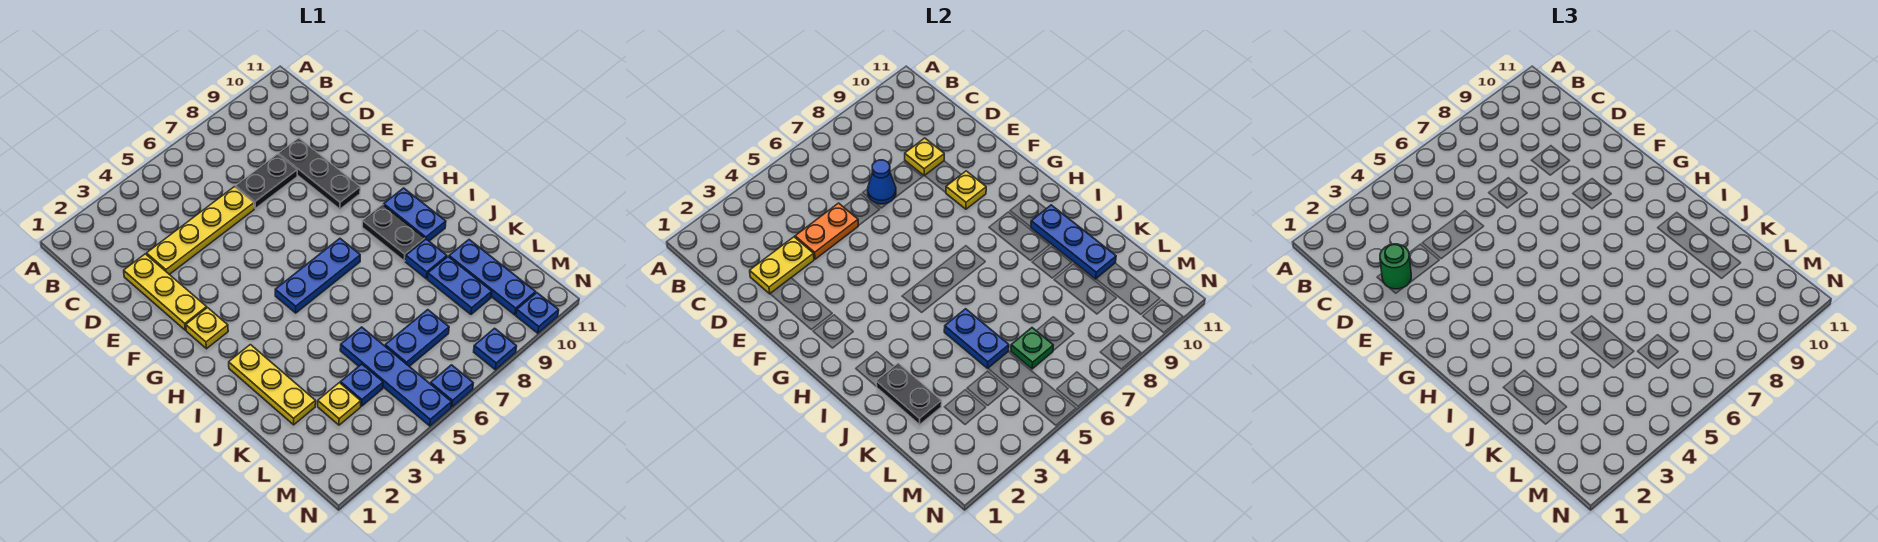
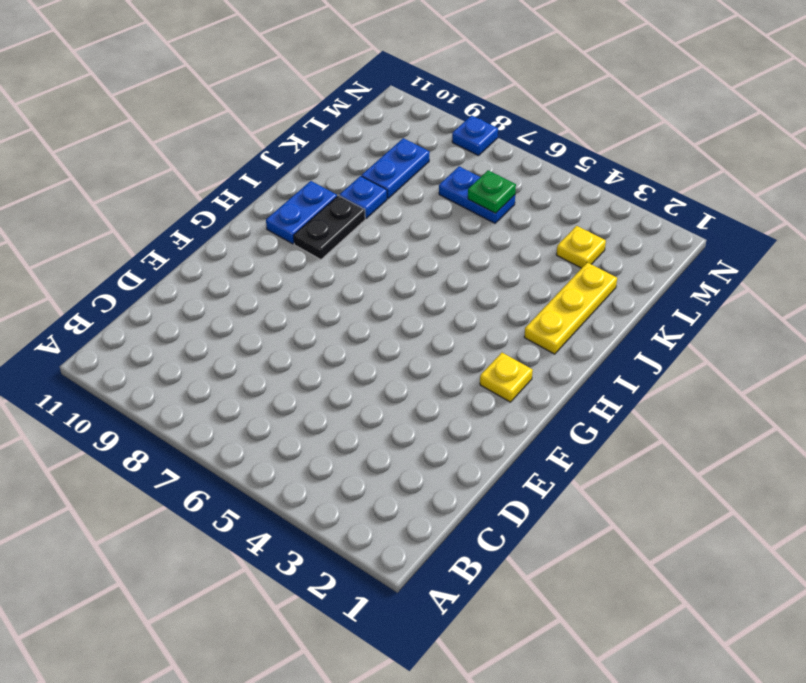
none -> yellow plate D2:F2 level 1
none -> yellow plate D3:D6 level 1
none -> black plate D7:D8 level 1

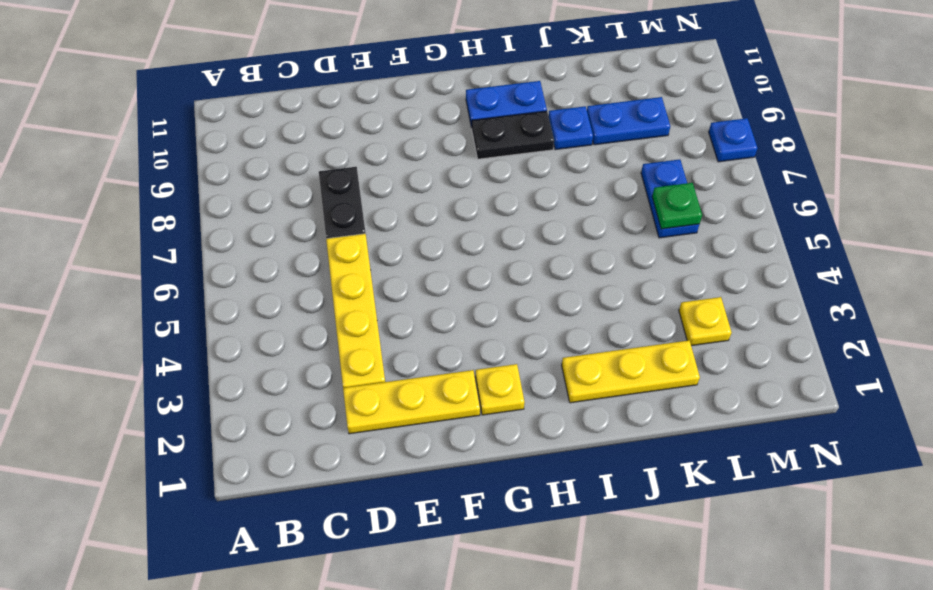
none -> black plate D9:F9 level 1
none -> blue plate H5:H7 level 1
none -> blue plate K5:N5 level 1

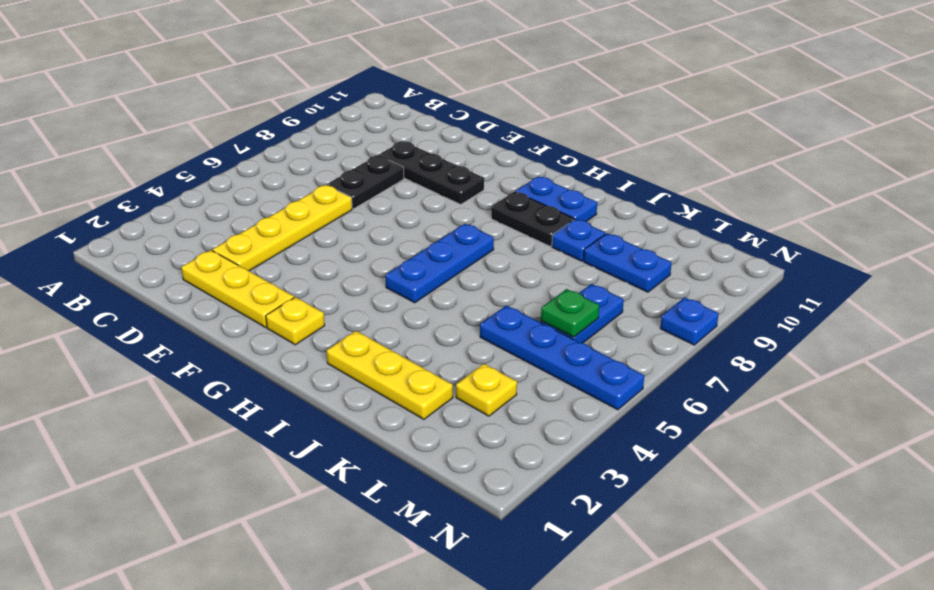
none -> blue plate K10:M10 level 1
none -> blue plate L4 level 1
none -> blue plate N6 level 1

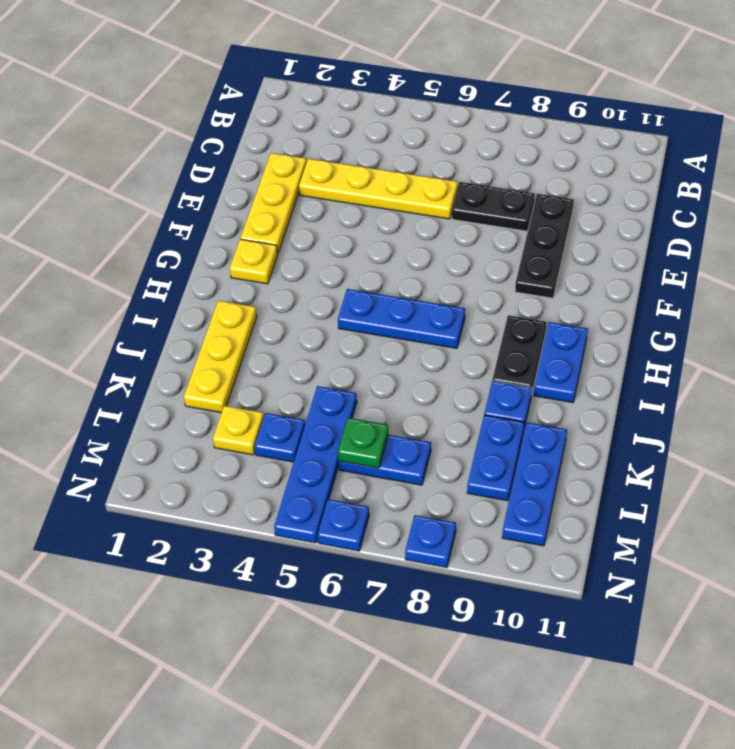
none -> blue plate N10 level 1
none -> yellow plate D2:D3 level 2
none -> orange plate D4:D5 level 2

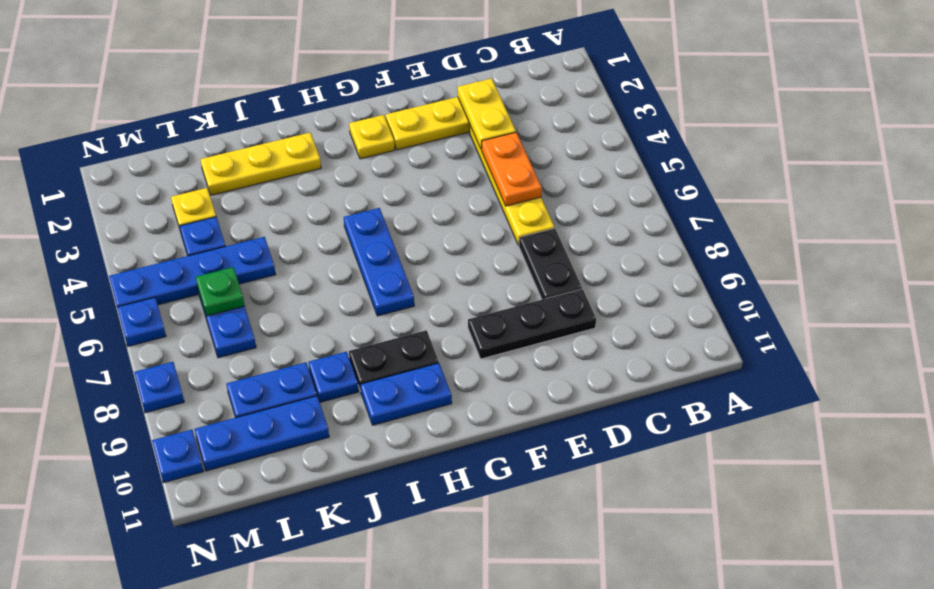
none -> blue cone D7 level 2
none -> yellow plate D9 level 2
none -> yellow plate F9 level 2

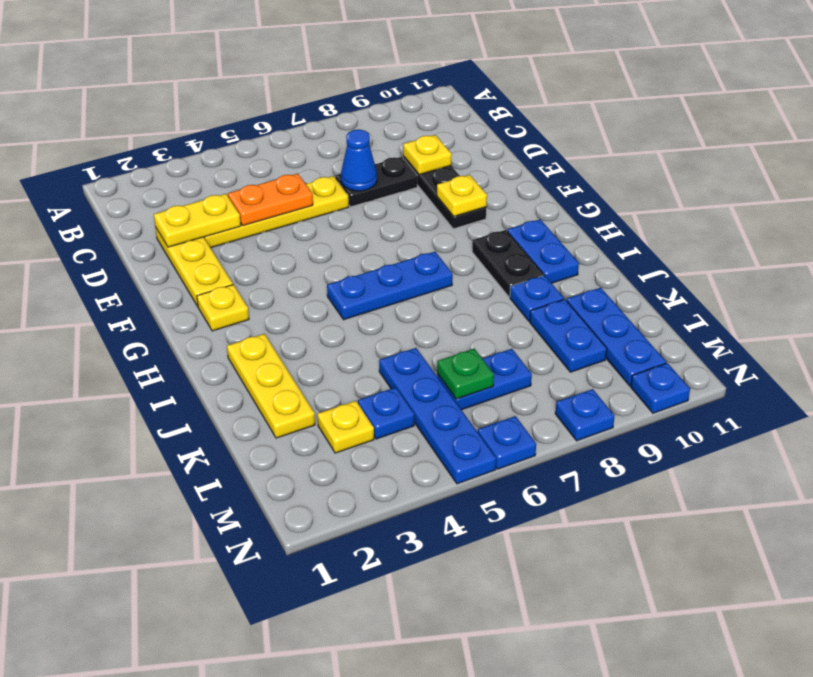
none -> blue plate I10:K10 level 2
none -> black plate J2:K2 level 2
none -> blue plate J5:K5 level 2

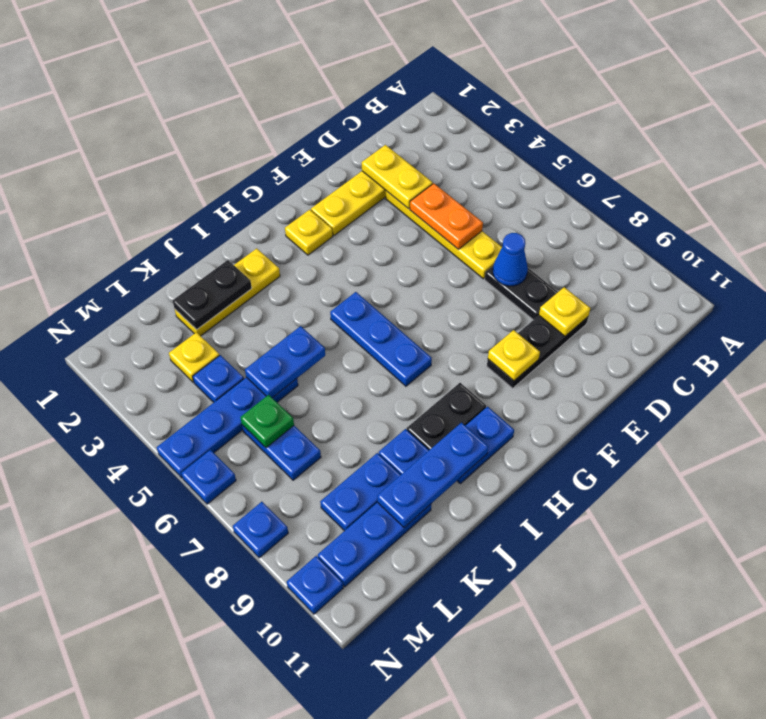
none -> green round brick D2 level 3

